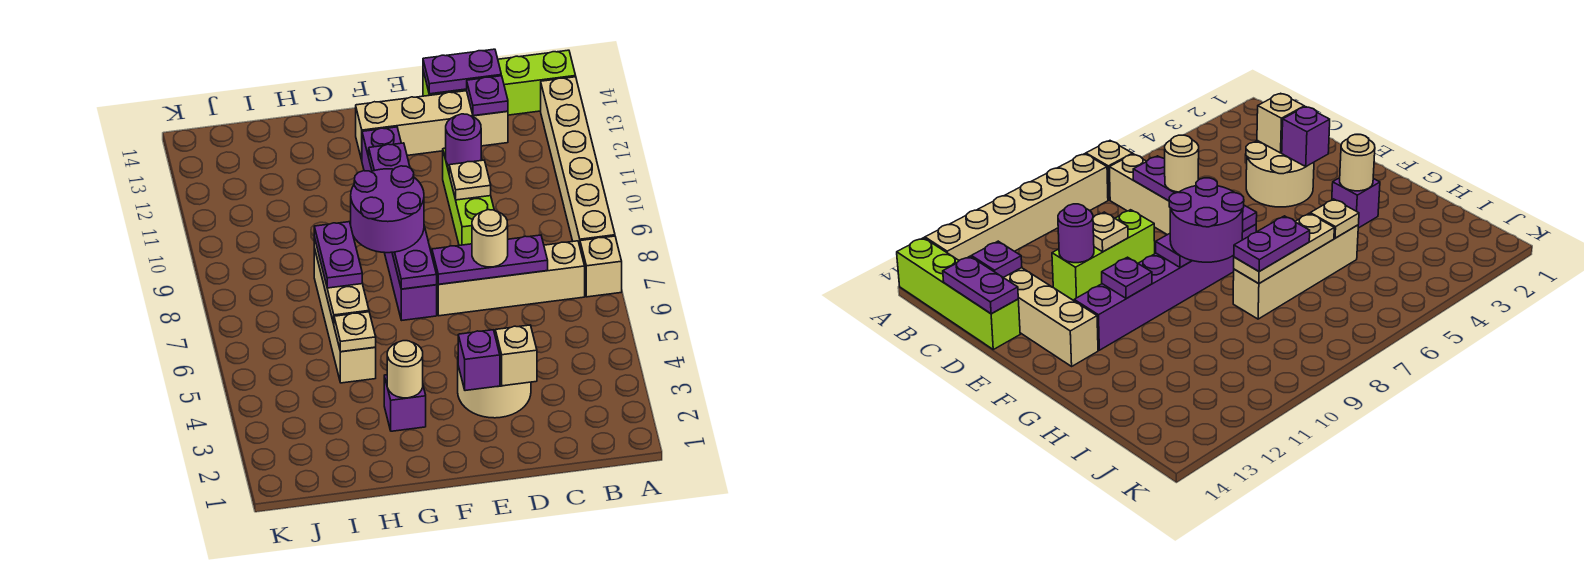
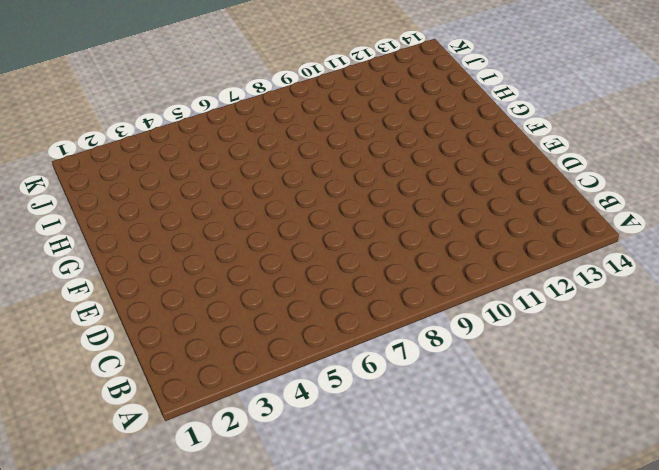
none -> tan brick A7 level 1
none -> tan brick A8:A13 level 1
none -> lime brick A14:D14 level 1

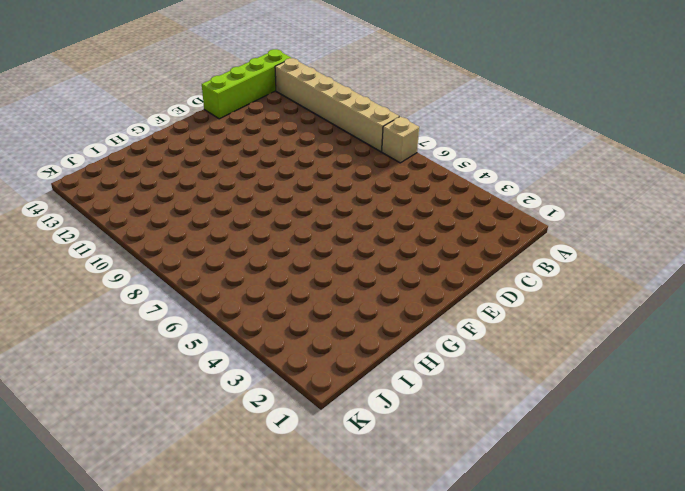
none -> tan brick B7:E7 level 1
none -> tan brick C13:F13 level 1
none -> tan round brick D3:E4 level 1

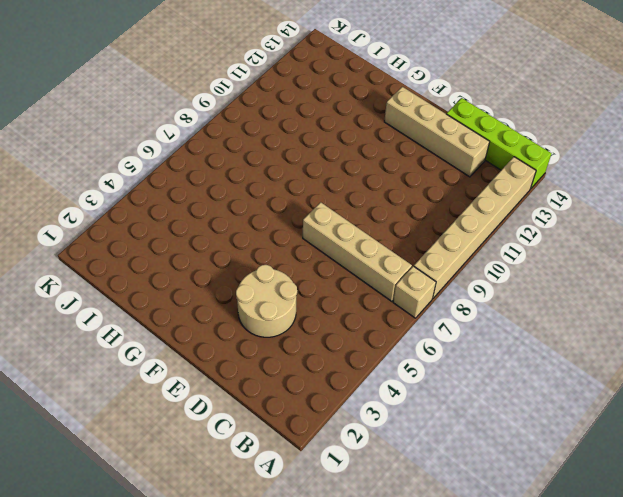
none -> lime brick D9:D11 level 1
none -> purple brick F7:F12 level 1
none -> purple brick G3 level 1

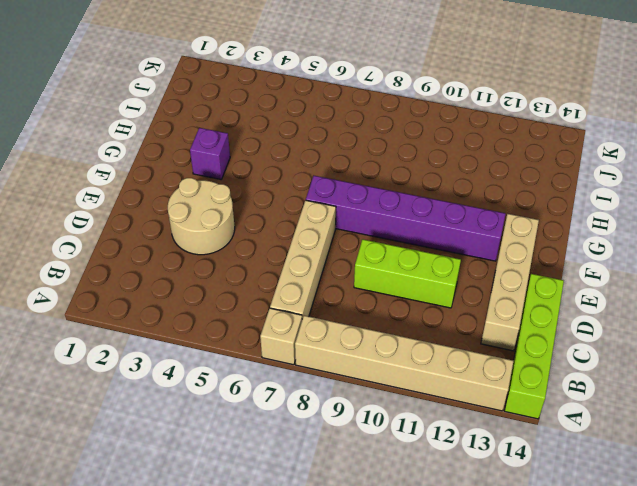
none -> tan brick H5:H8 level 1
none -> purple plate C7:E7 level 2
none -> purple plate C13 level 2

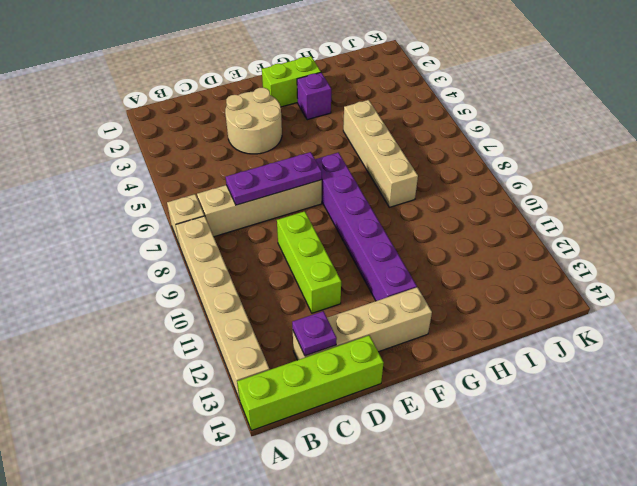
lime brick F2:G2 level 1 -> none
none -> purple plate C14:D14 level 2
none -> tan brick D3 level 2
none -> tan plate D10 level 2

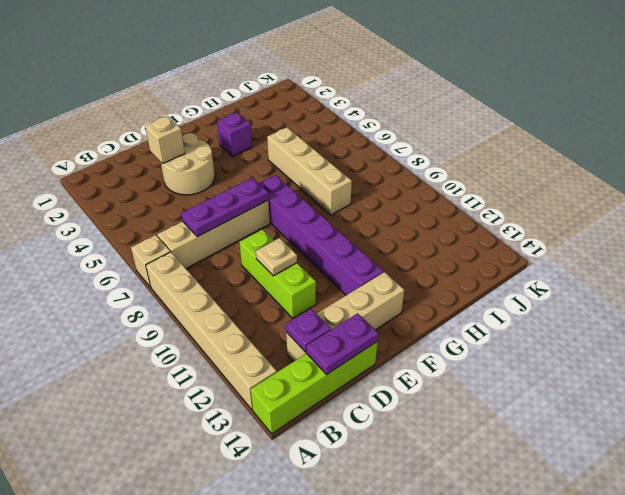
none -> purple round brick D11 level 2
none -> purple brick E3 level 2
none -> purple plate F7:F9 level 2

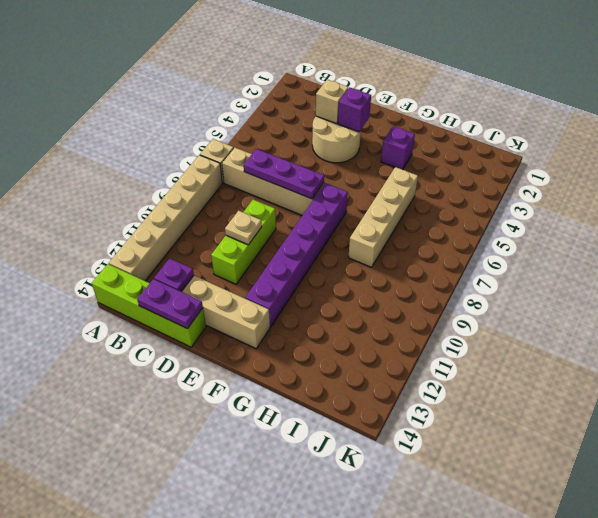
none -> purple round brick D11 level 2
none -> purple plate F7:F9 level 2
none -> purple plate F11 level 2

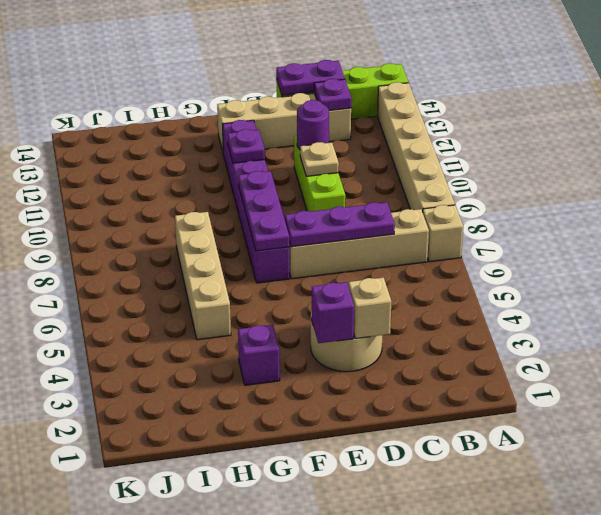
none -> tan round brick G3 level 2
none -> tan plate H5 level 2
none -> tan plate H6:H8 level 2

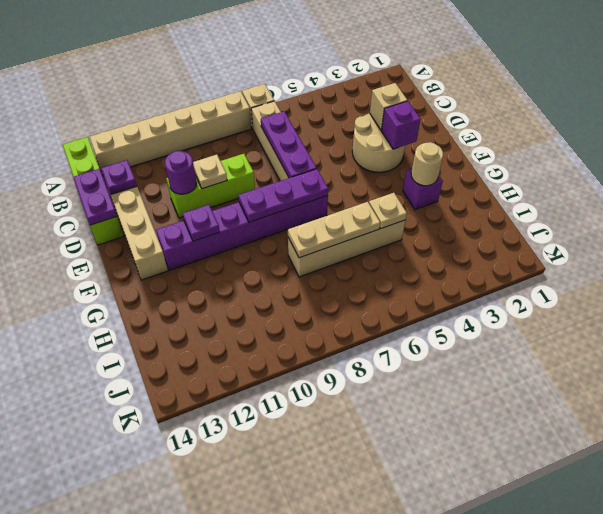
none -> tan round brick D7 level 3
none -> purple round brick F8:G9 level 3
none -> purple plate H7:H8 level 3

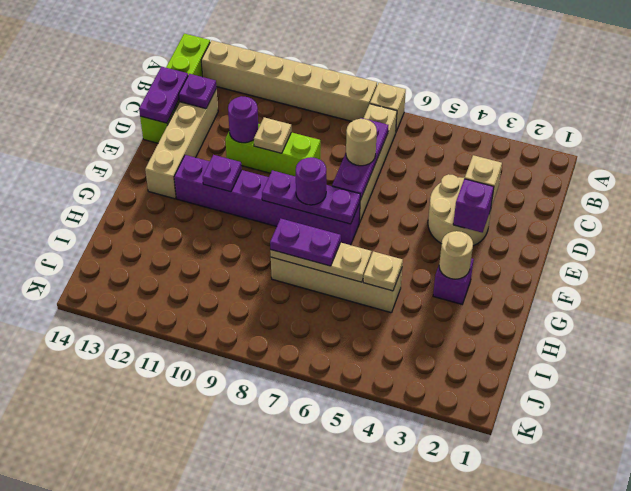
purple round brick F8 level 3 -> purple round brick F8:G9 level 3

